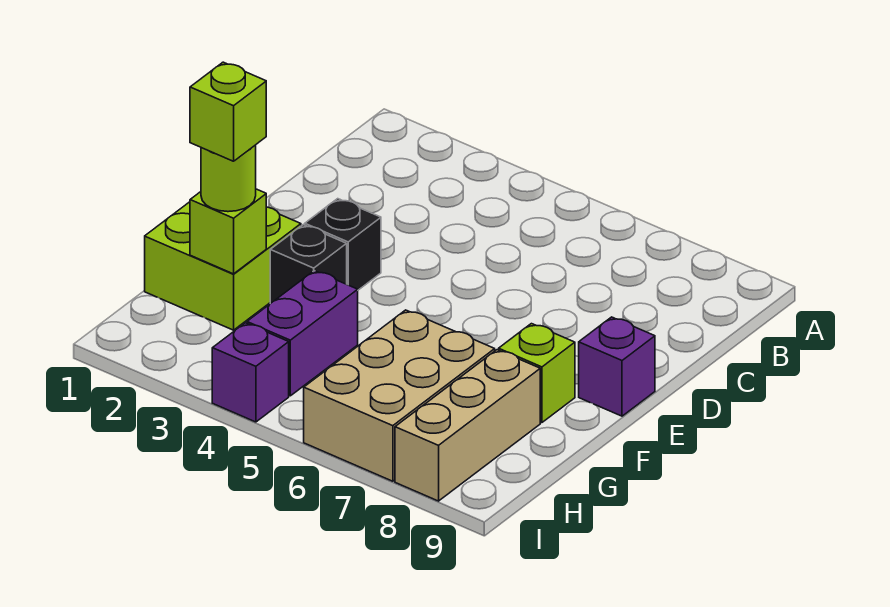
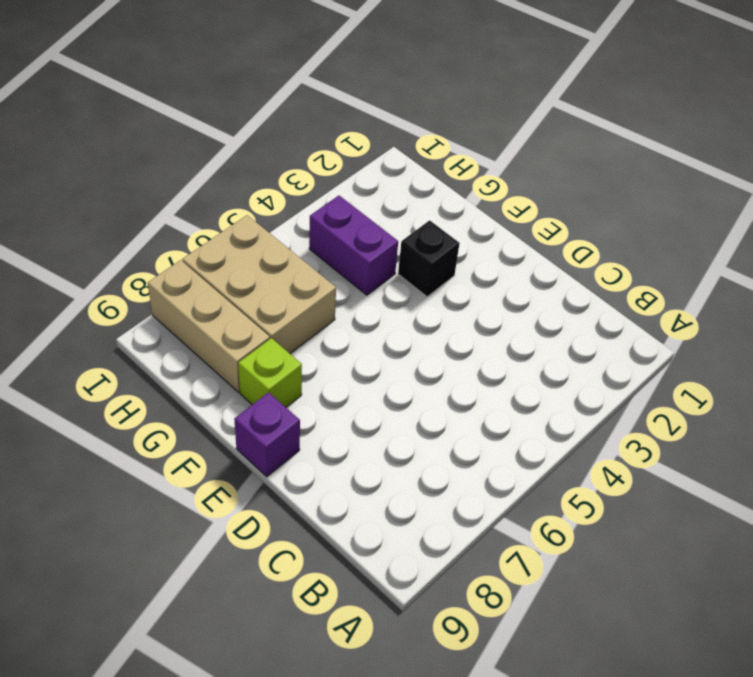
none -> black brick E3 level 1
none -> lime brick F1:G2 level 1
none -> purple brick I4 level 1

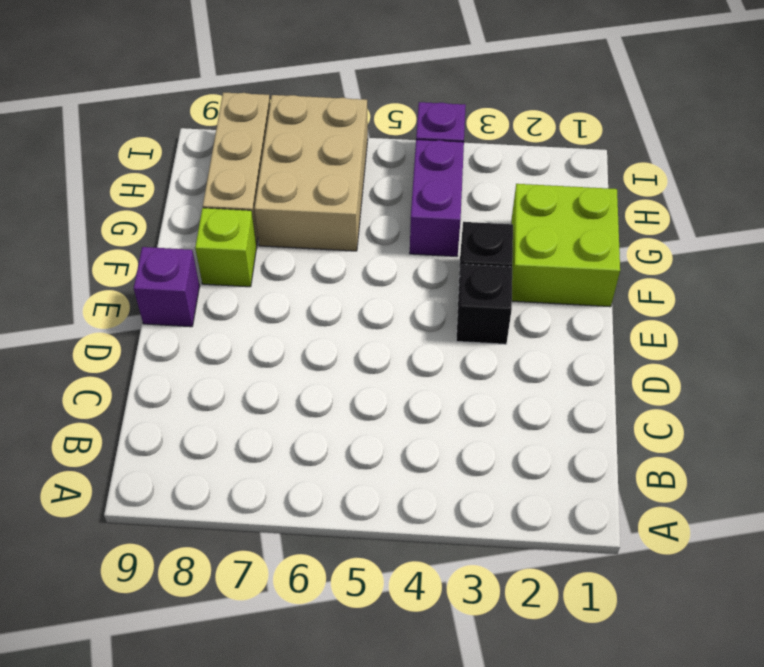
none -> lime brick G2 level 2
none -> lime round brick G2 level 3
none -> lime brick G2 level 4

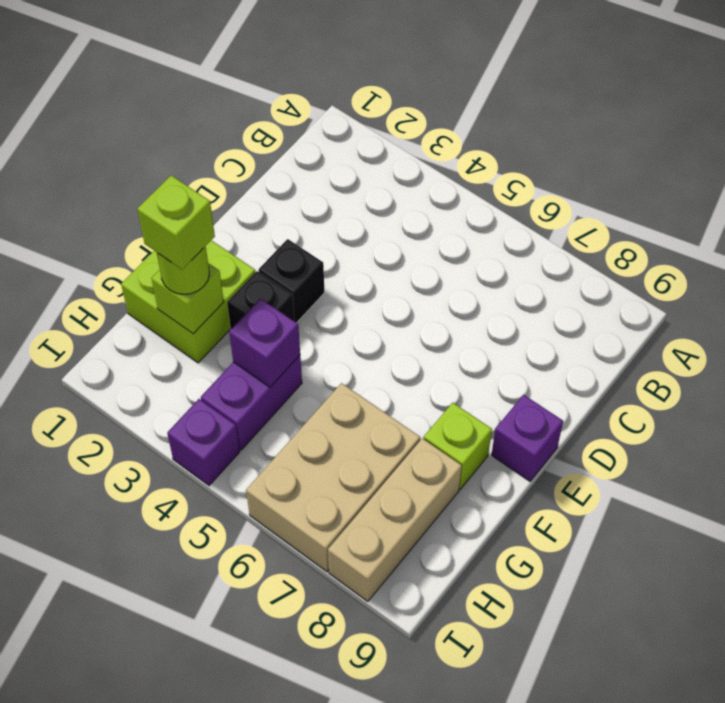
purple brick G4 level 2 -> none

